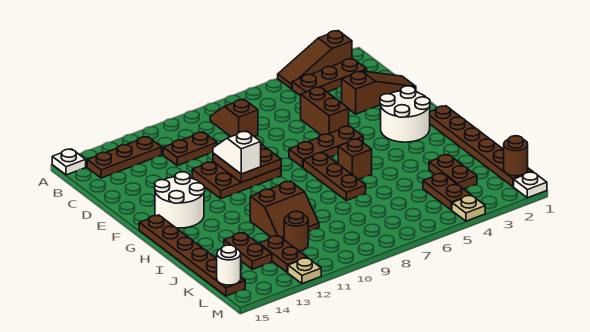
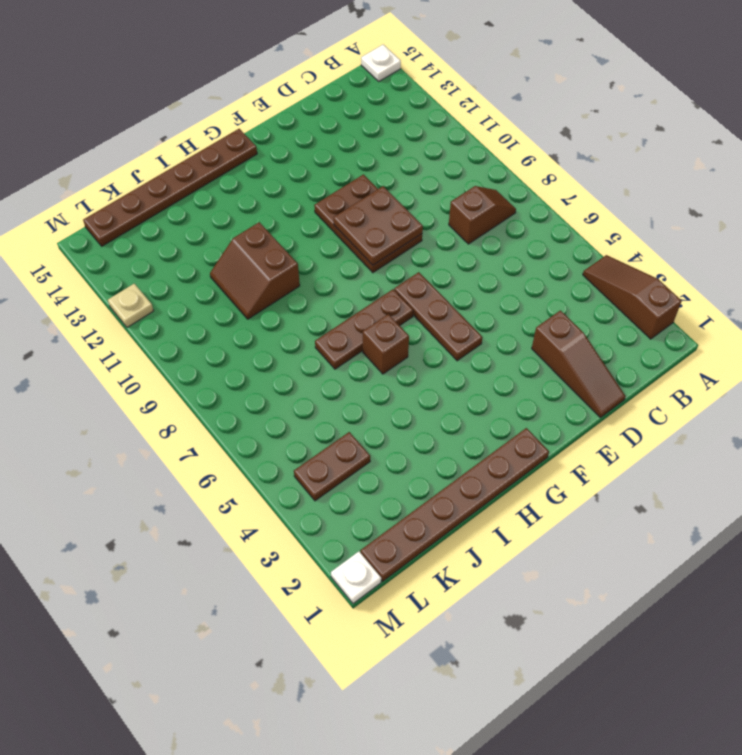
none -> brown plate B2:B4 level 1
none -> brown plate B12:B14 level 1
none -> brown plate C10:C11 level 1

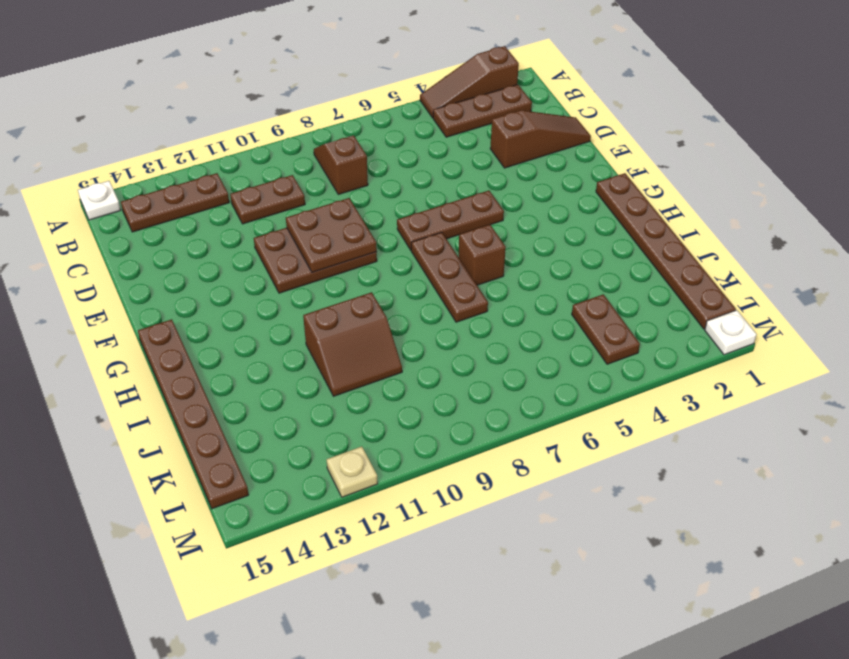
none -> brown brick D5:E5 level 1
none -> white round brick F2:G3 level 1
none -> white round brick F13:G14 level 1

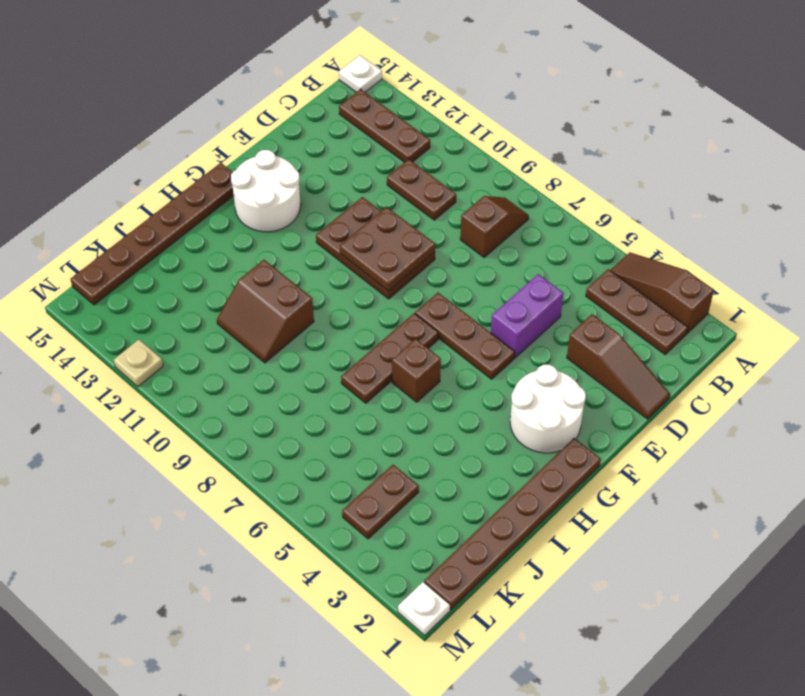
purple brick D5:E5 level 1 -> brown brick D5:E5 level 1
none -> brown plate J3:K3 level 1
none -> brown plate J13:K13 level 1
none -> brown round brick K11 level 1

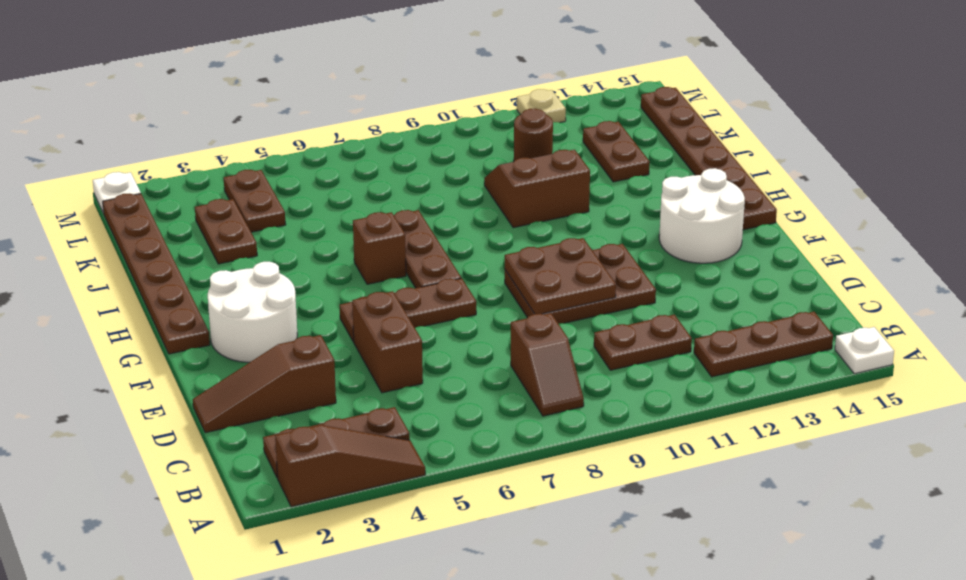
none -> brown plate K12:L12 level 1
none -> tan plate M4 level 1
none -> brown round brick L1 level 2

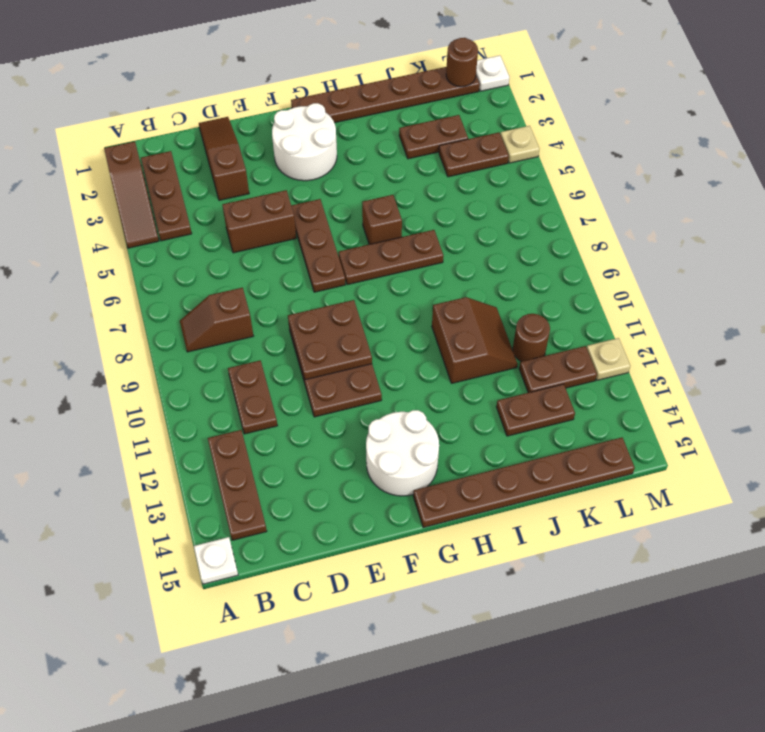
none -> white round brick L15 level 2
none -> white slope E10:F10 level 3 top F

